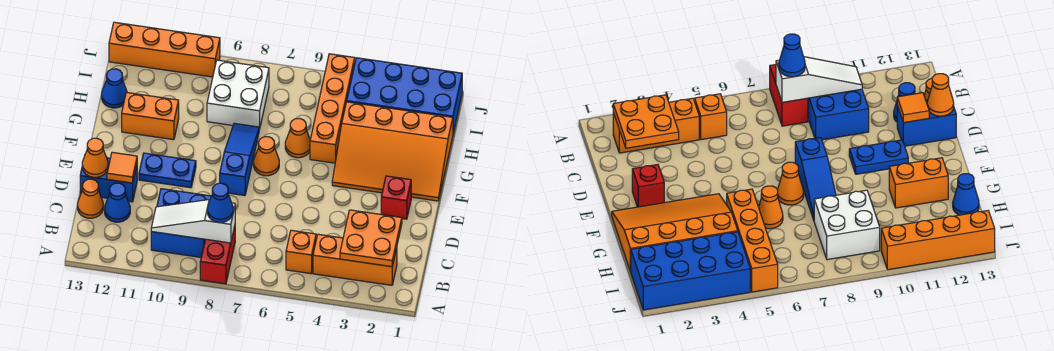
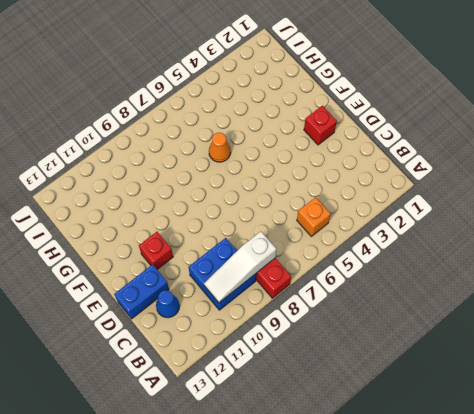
red brick E11 level 1 -> blue plate E10:E11 level 1
none -> orange brick B2:B4 level 1
none -> orange cone C13 level 1
none -> blue slope E8:G8 level 1 top E

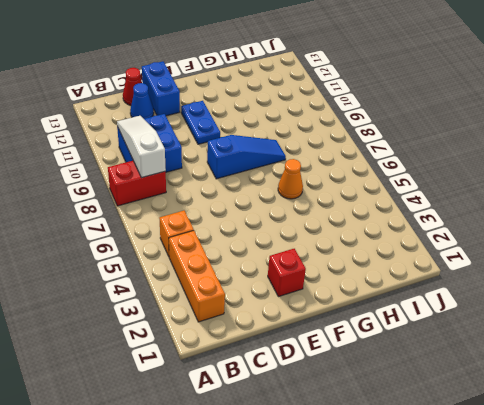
red cone C13 level 1 -> orange cone C13 level 1
none -> orange slope F1:H4 level 1 top H
none -> orange cone F7 level 1
none -> orange brick G5:J5 level 1

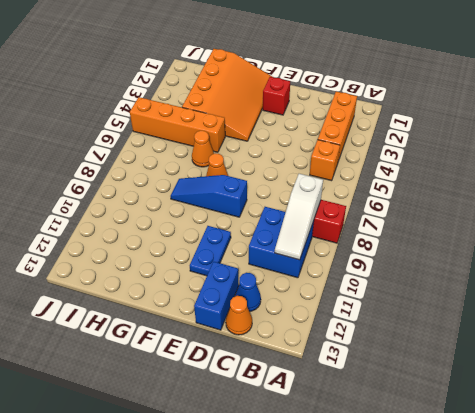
none -> orange brick G11:G12 level 1
none -> white brick H8:I9 level 1
none -> blue cone H13 level 1

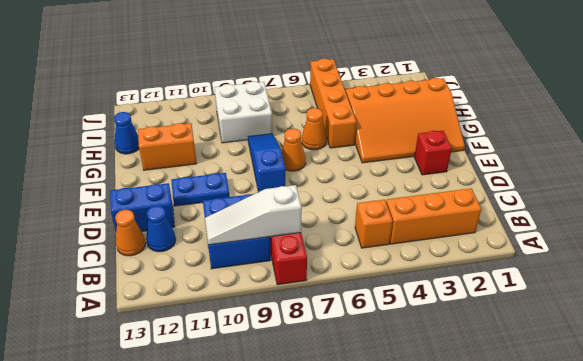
none -> blue brick I1:J4 level 1
none -> orange brick J10:J13 level 1
none -> orange plate B2:C3 level 2

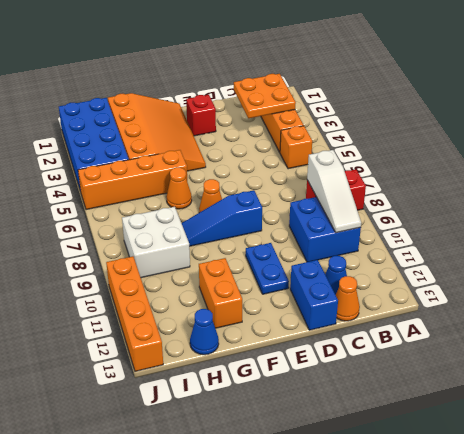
none -> orange tile D12 level 2
none -> orange cone D13 level 2
none -> blue cone B8 level 3

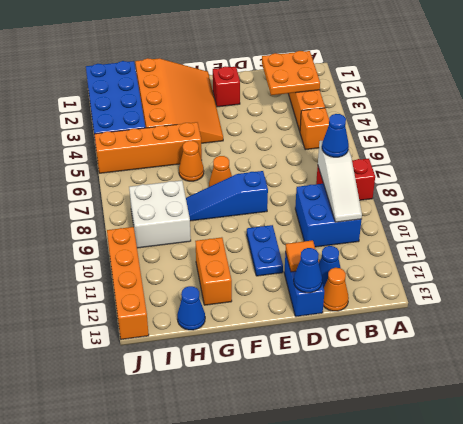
blue cone D13 level 2 -> orange cone D13 level 2

